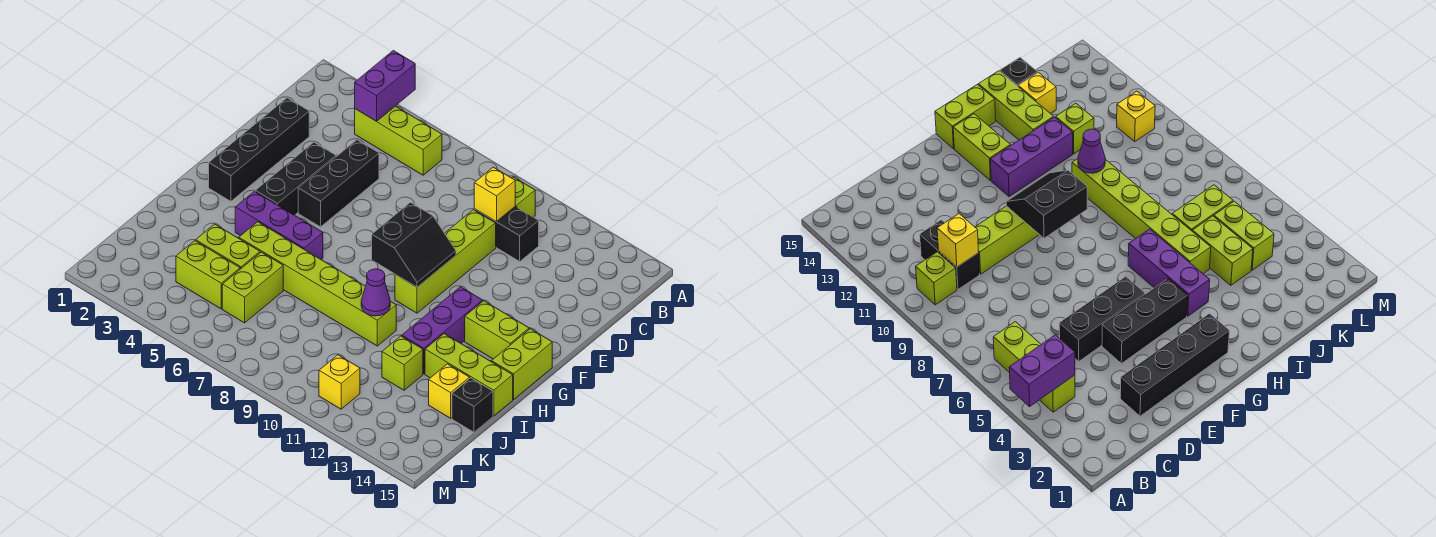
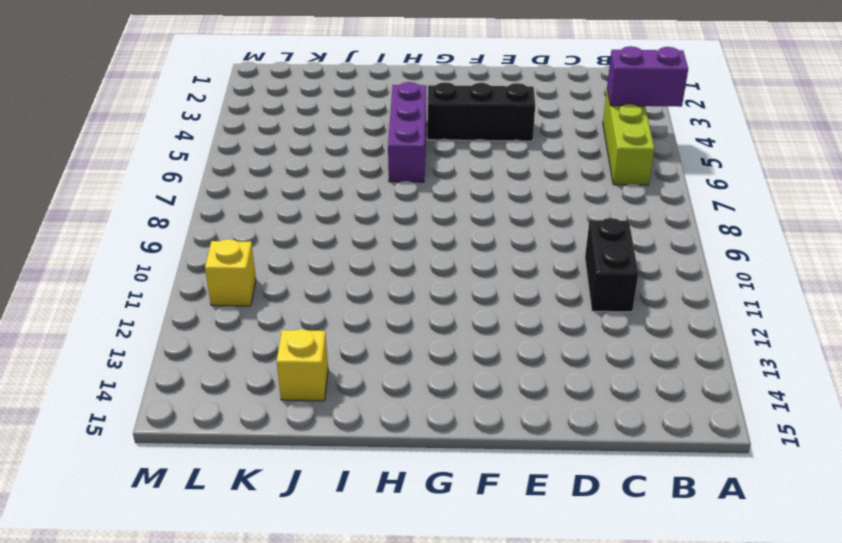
none -> lime brick B10 level 1
none -> black brick D2:G2 level 1
none -> black brick D5:F5 level 1

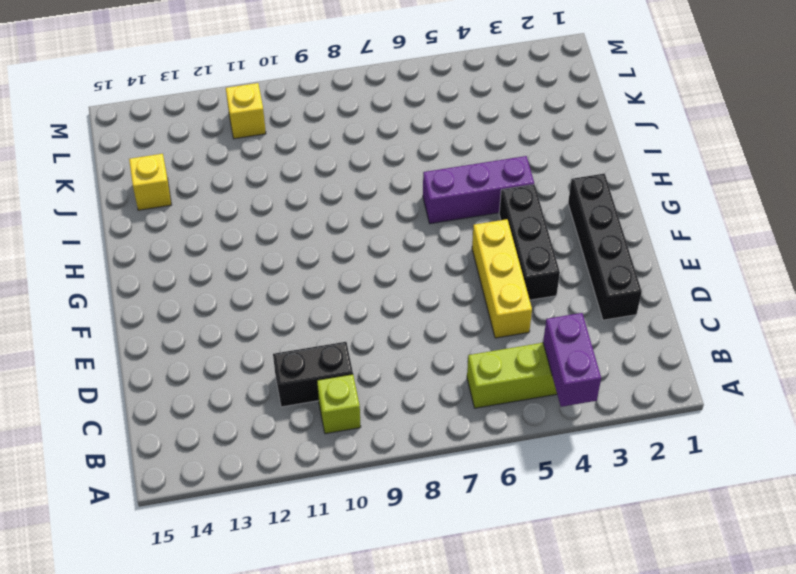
yellow brick D5:F5 level 1 -> black brick D5:F5 level 1
none -> lime brick D10:G10 level 1
none -> purple brick G12:I12 level 1
none -> lime brick G13:G14 level 1

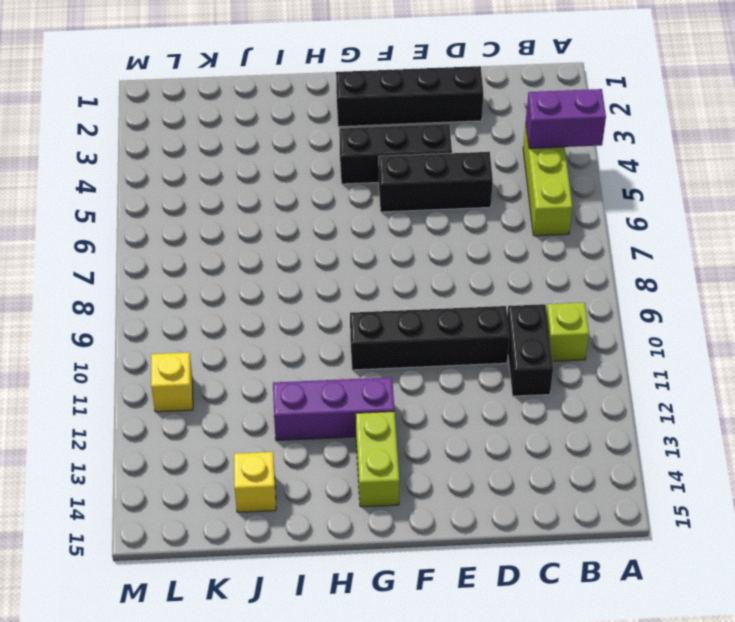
black brick D10:G10 level 1 -> lime brick D10:G10 level 1
none -> lime brick G15:H15 level 1
none -> purple brick H4:H6 level 1
none -> lime brick I5:I10 level 1

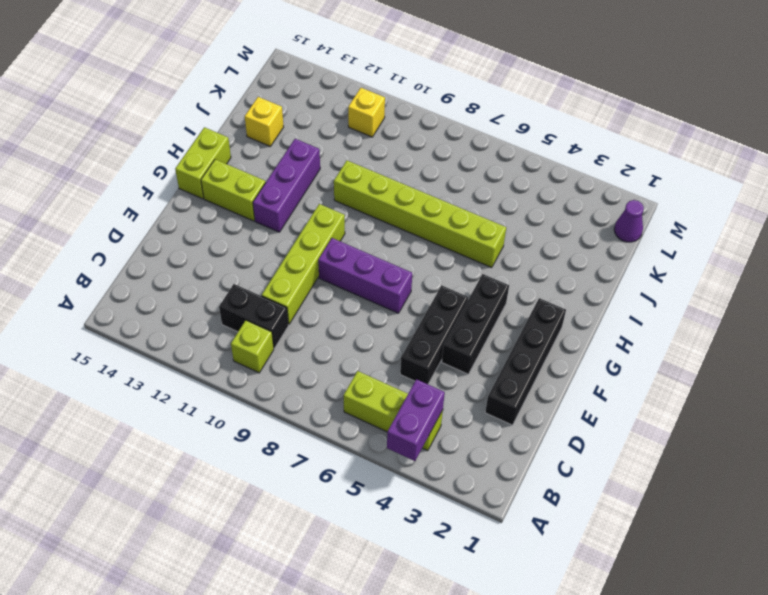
purple brick F7:F9 level 1 -> purple brick H4:H6 level 1
purple cone L1 level 1 -> purple cone I10 level 2
none -> lime brick I13:I15 level 1
none -> lime brick J4:J5 level 1
none -> lime brick J6:K6 level 1

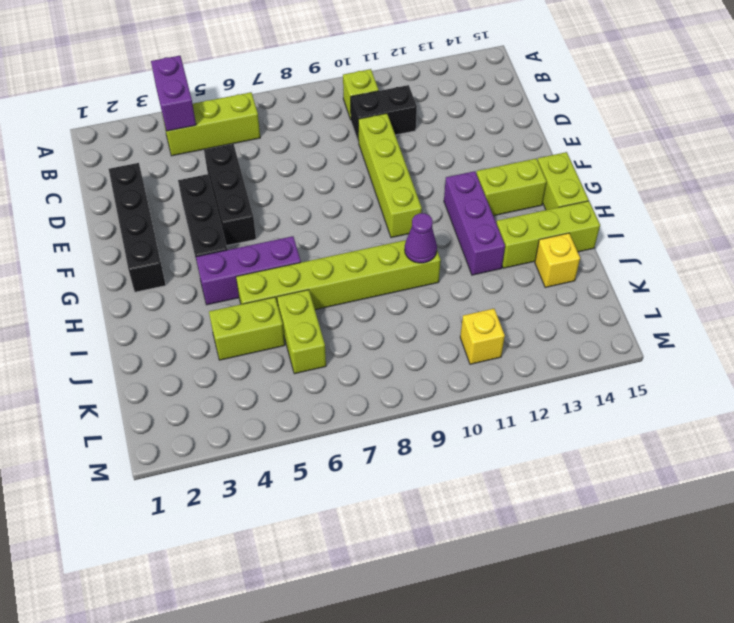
none -> lime brick J12 level 1
none -> black brick J15 level 1
none -> lime brick K4:K5 level 1

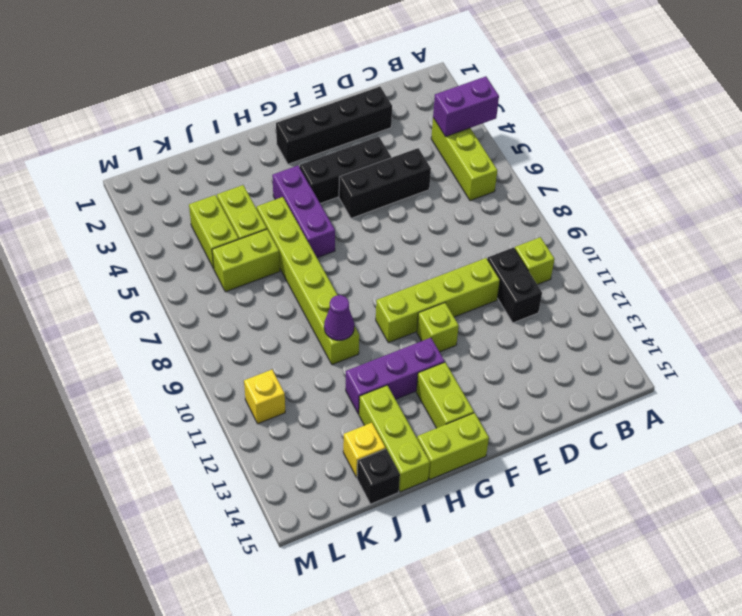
lime brick F11 level 1 -> lime brick J12 level 1
none -> yellow brick C10 level 2
none -> black slope F9:G10 level 2 top 9

